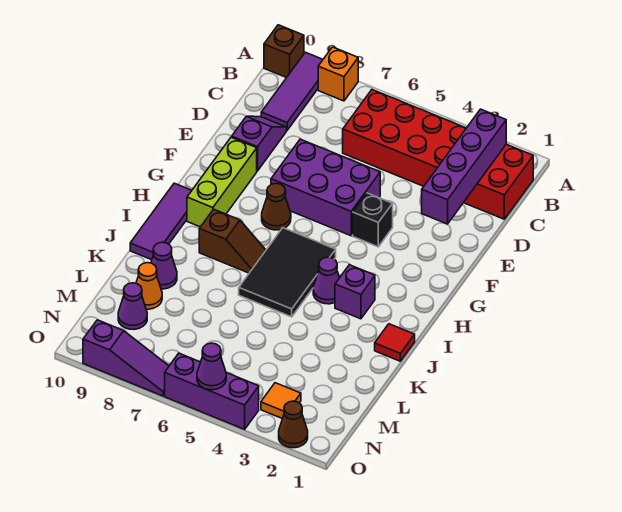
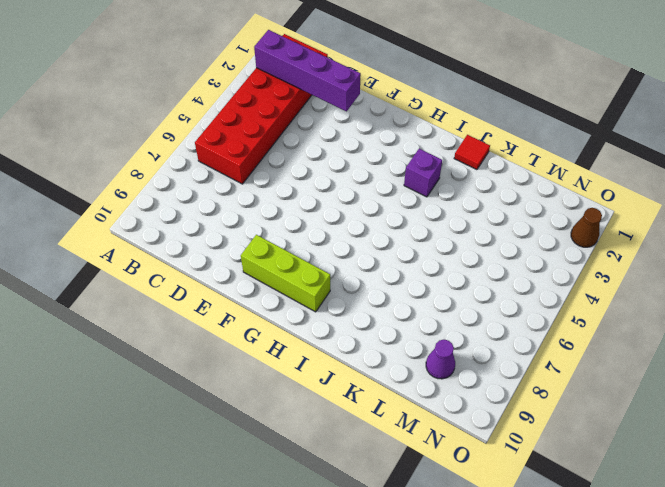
none -> orange brick A8 level 1
none -> purple tile A9:C9 level 1
none -> brown brick A10 level 1

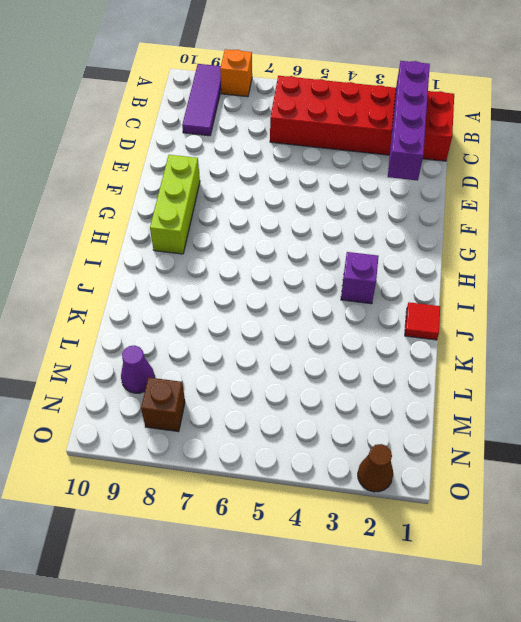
brown brick N8 level 1 -> brown brick A10 level 1
none -> purple slope D9:E9 level 1 top E
none -> purple brick E5:F7 level 1
none -> black brick F4 level 1

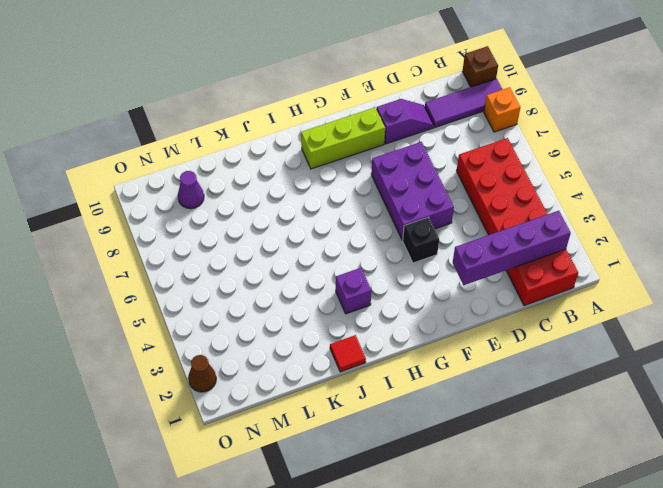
none -> brown cone G7 level 1
none -> black tile H5:J6 level 1
none -> purple tile H10:J10 level 1

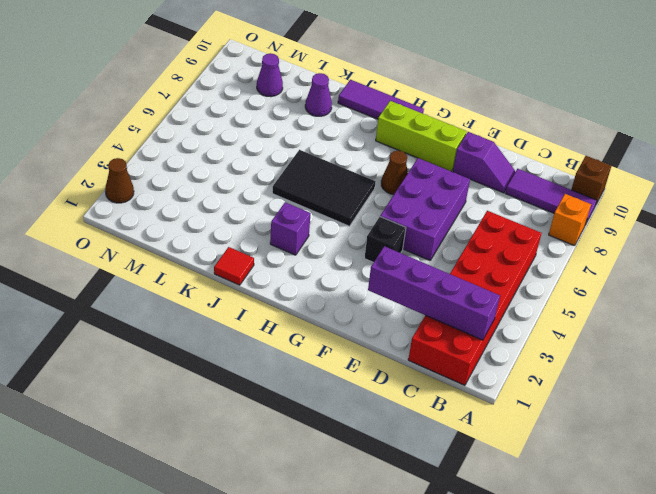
none -> purple cone I4 level 1
none -> brown slope I7:I8 level 1 top 8
none -> orange cone L9 level 1

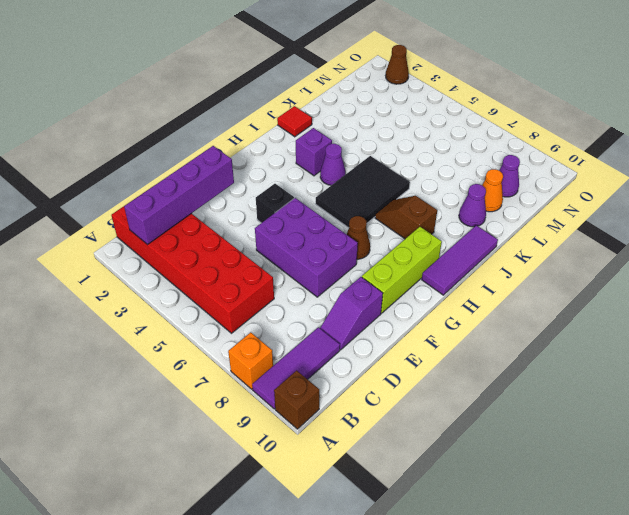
none -> orange tile N3 level 1
none -> purple brick O4:O6 level 1
none -> purple slope O7:O9 level 1 top 9

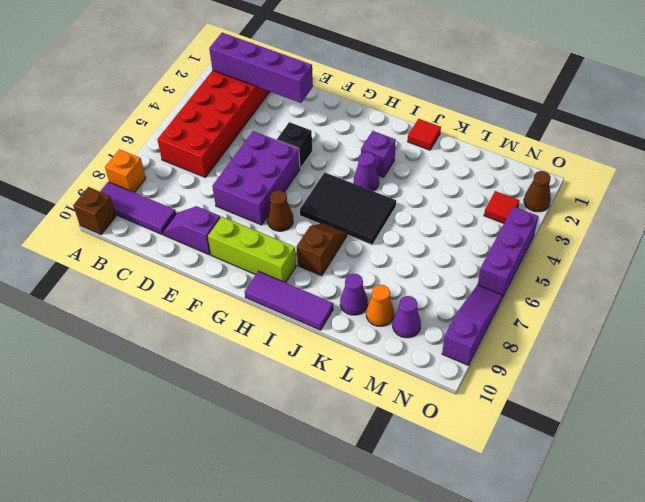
red tile N3 level 1 -> orange tile N3 level 1
none -> purple cone O5 level 2

